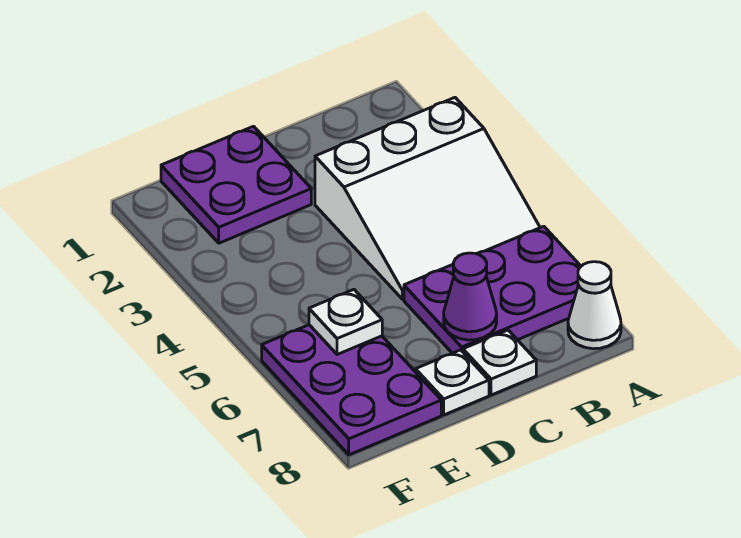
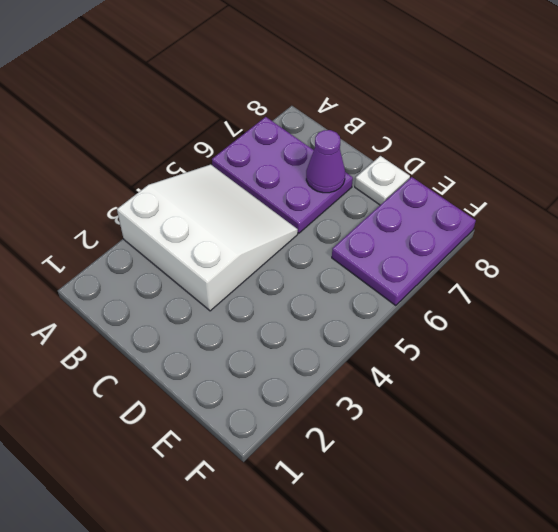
none -> white cone A8 level 1
none -> white plate C8 level 1

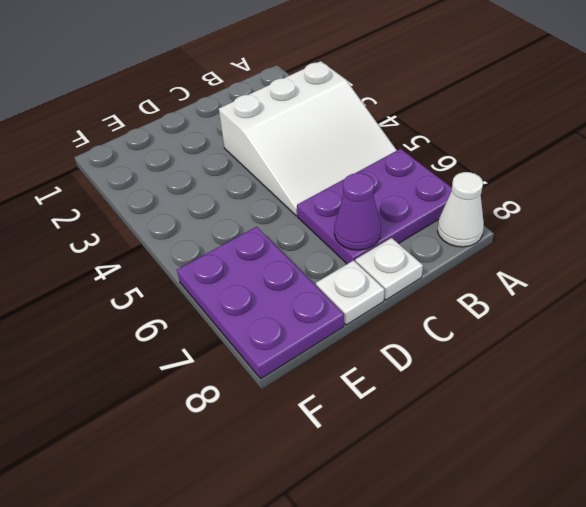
none -> purple plate D1:E2 level 1
none -> white plate E6 level 2

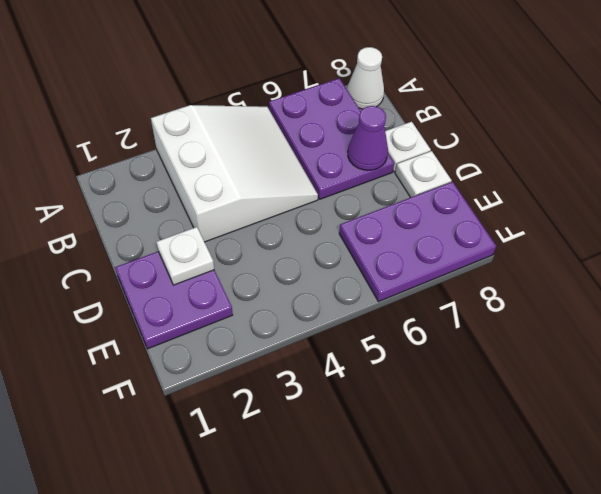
white plate D2 level 2 -> white plate E6 level 2

